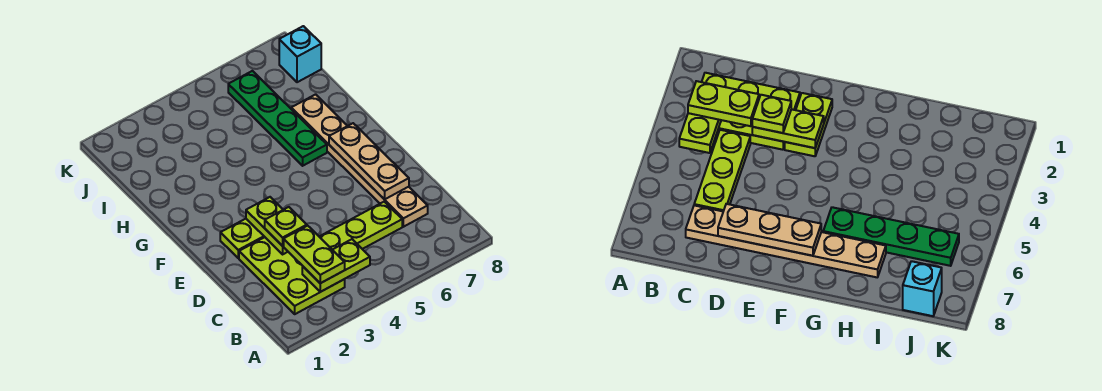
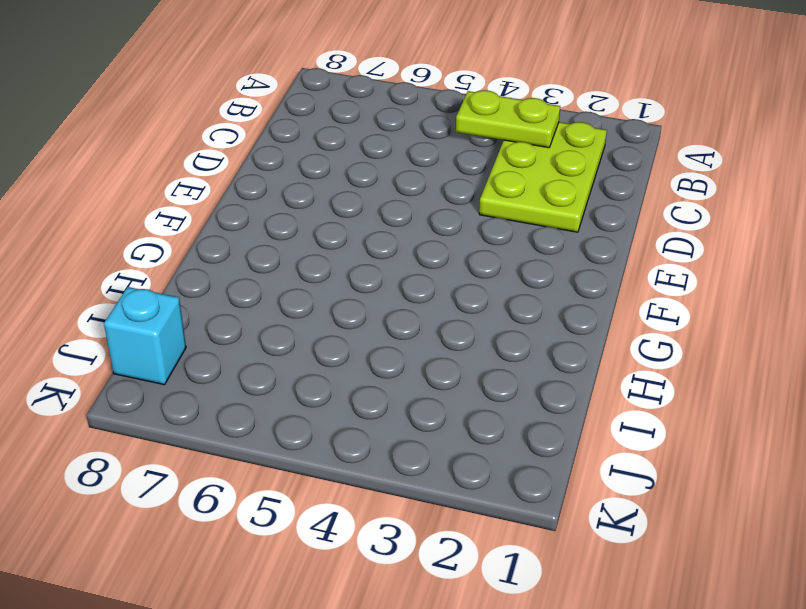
none -> lime plate C4:C6 level 1
none -> tan plate C7:H7 level 1

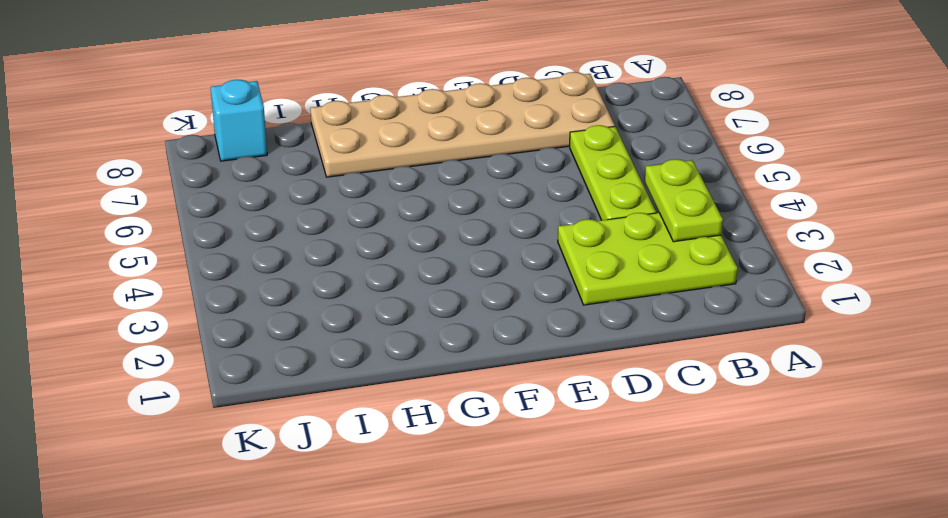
tan plate C7:H8 level 1 -> tan plate C7:H7 level 1
none -> lime plate E2:E3 level 1
none -> green plate G6:J6 level 1

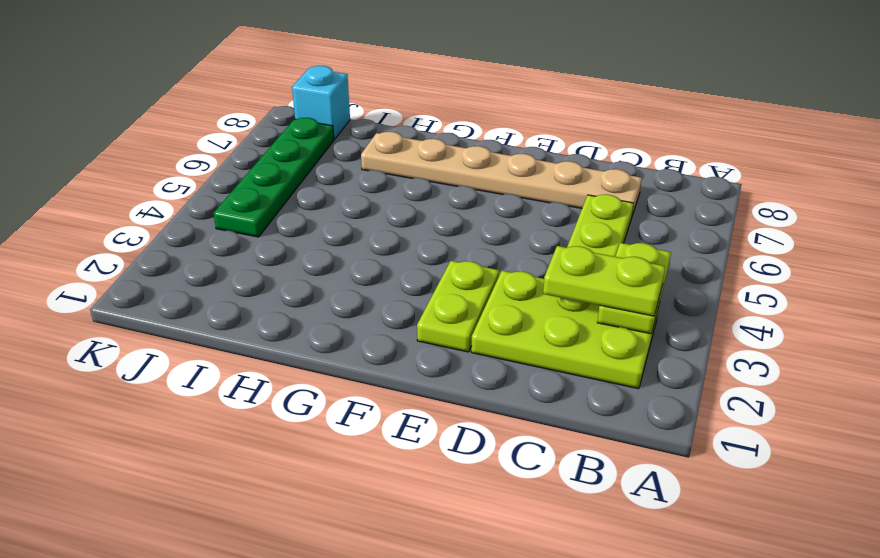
green plate J4:J7 level 1 -> green plate G6:J6 level 1
none -> lime plate D3:E3 level 2
none -> tan plate D7:F7 level 2

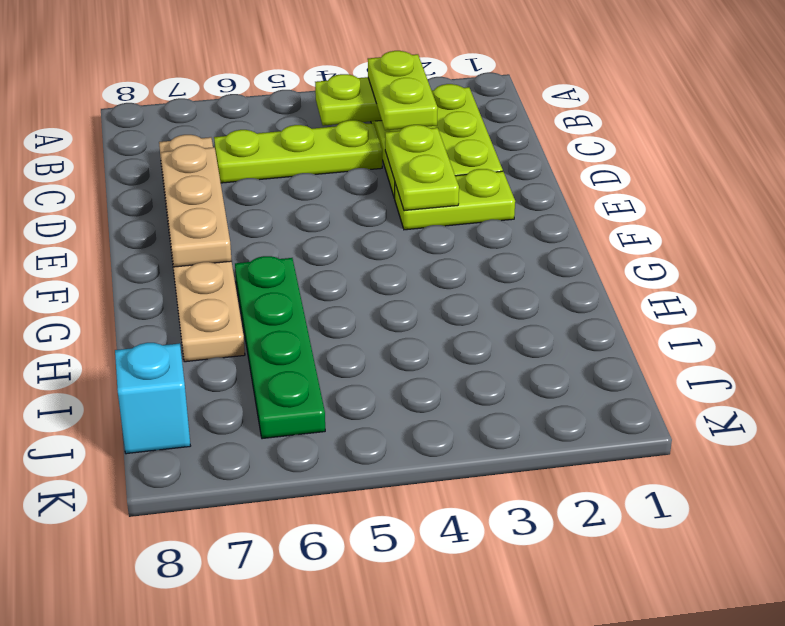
none -> lime plate D3 level 3

